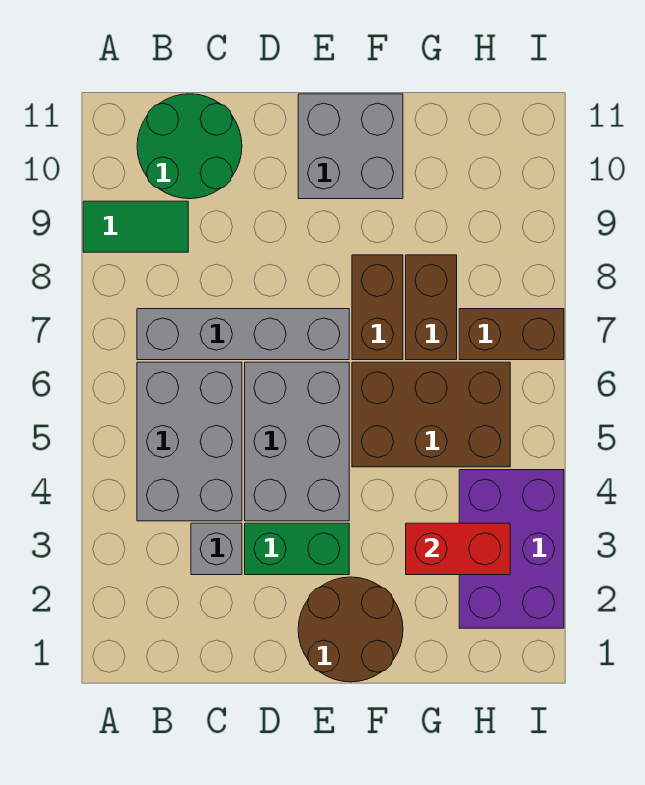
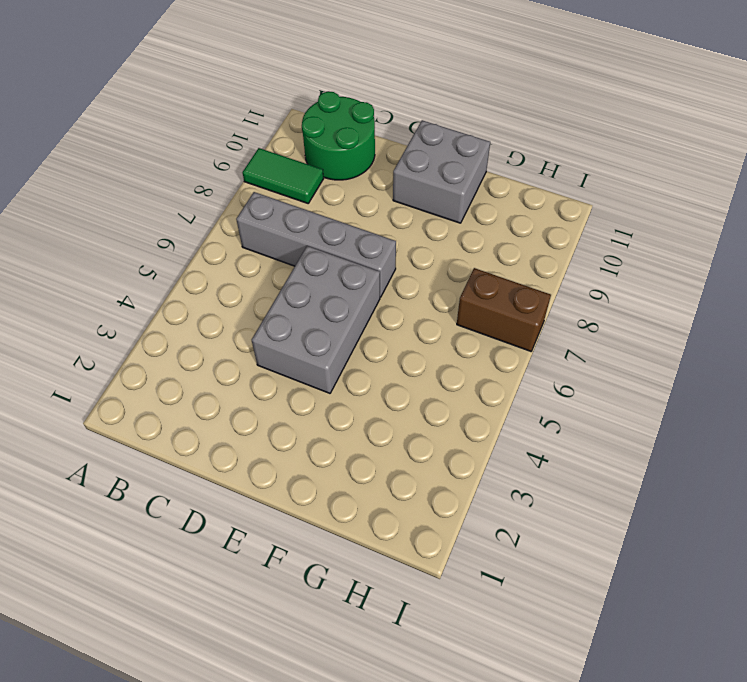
none -> grey brick B4:C6 level 1
none -> grey brick C3 level 1
none -> green brick D3:E3 level 1

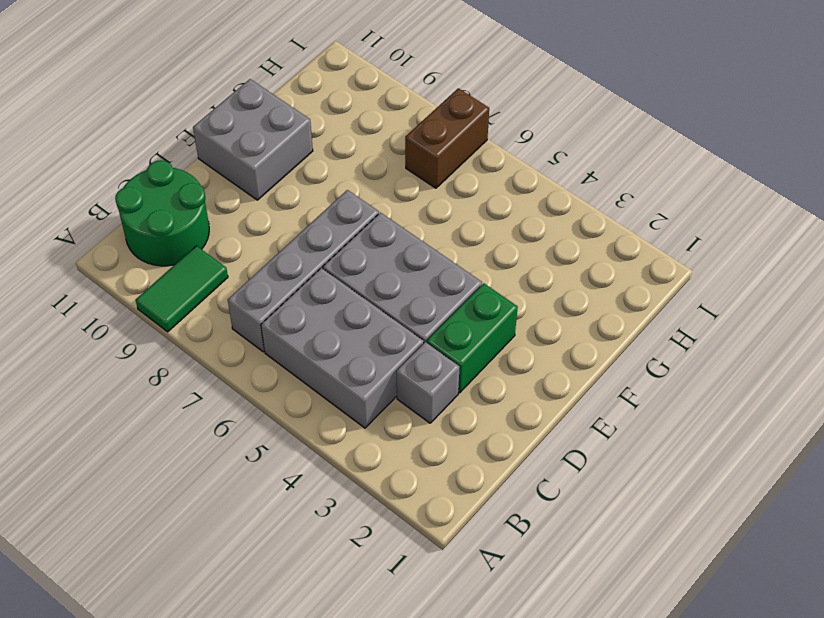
none -> brown round brick E1:F2 level 1
none -> brown brick F5:H6 level 1
none -> brown brick F7:F8 level 1

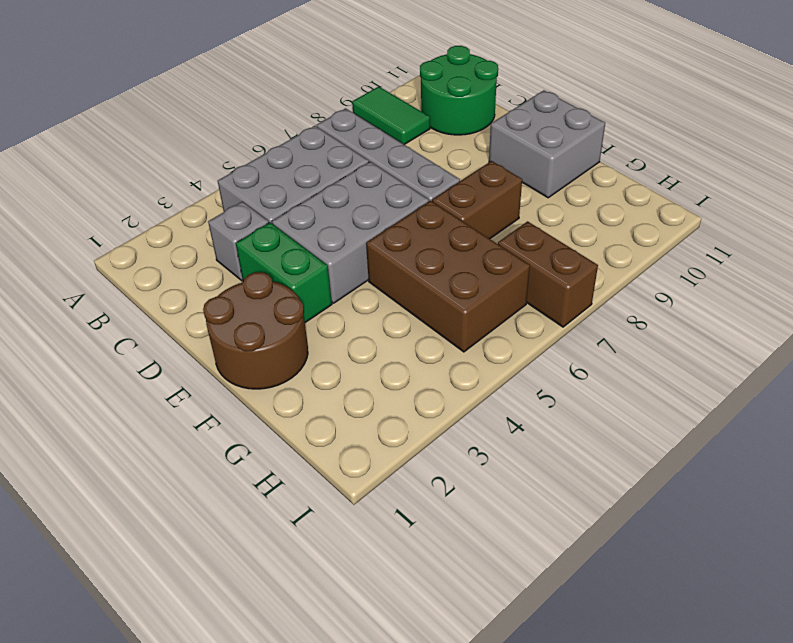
none -> brown brick G7:G8 level 1
none -> purple brick H2:I4 level 1
none -> red brick G3:H3 level 2

